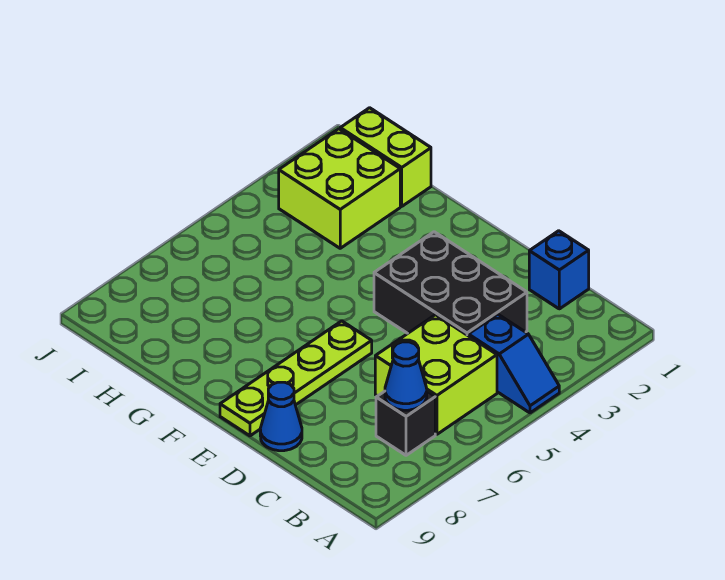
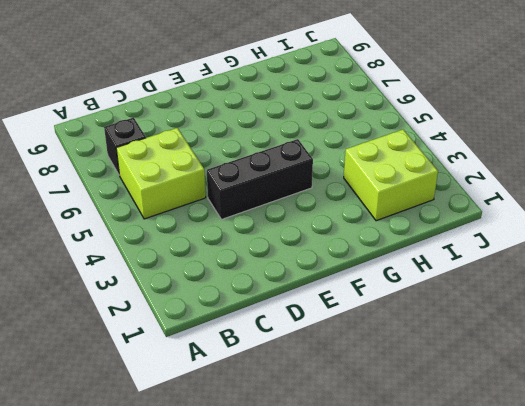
black brick D4:F4 level 1 -> black brick C3:E4 level 1
none -> blue slope A4:B4 level 1 top B
none -> blue brick C1 level 1

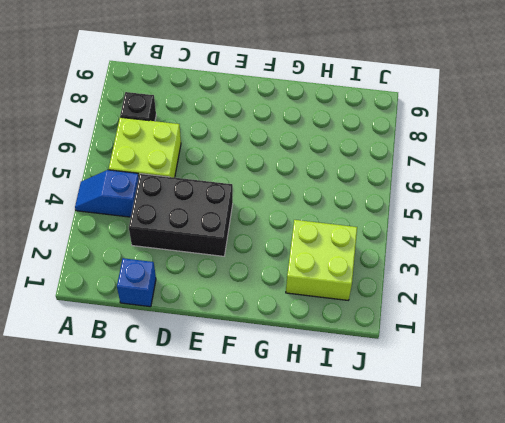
none -> blue cone D9 level 1
none -> lime plate E6:E9 level 1

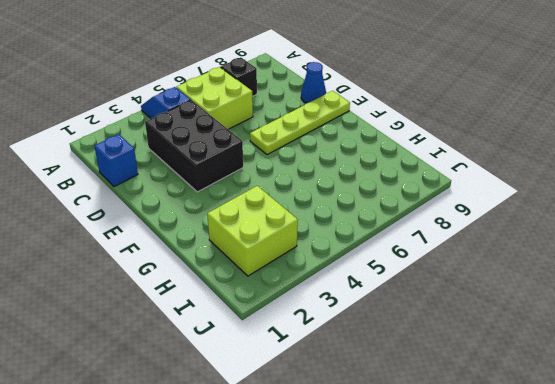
none -> lime brick H1:I1 level 1
none -> blue cone B7 level 2

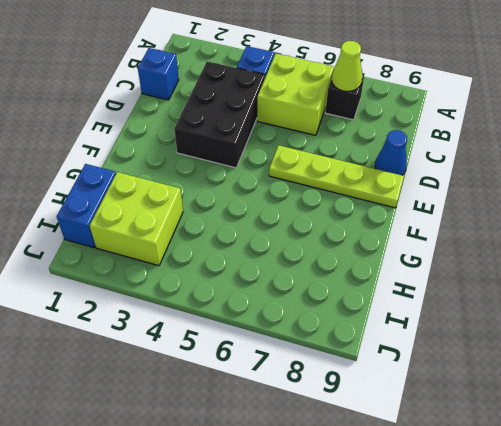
lime cone B7 level 2 -> blue cone B7 level 2
blue brick H1:I1 level 1 -> lime brick H1:I1 level 1

